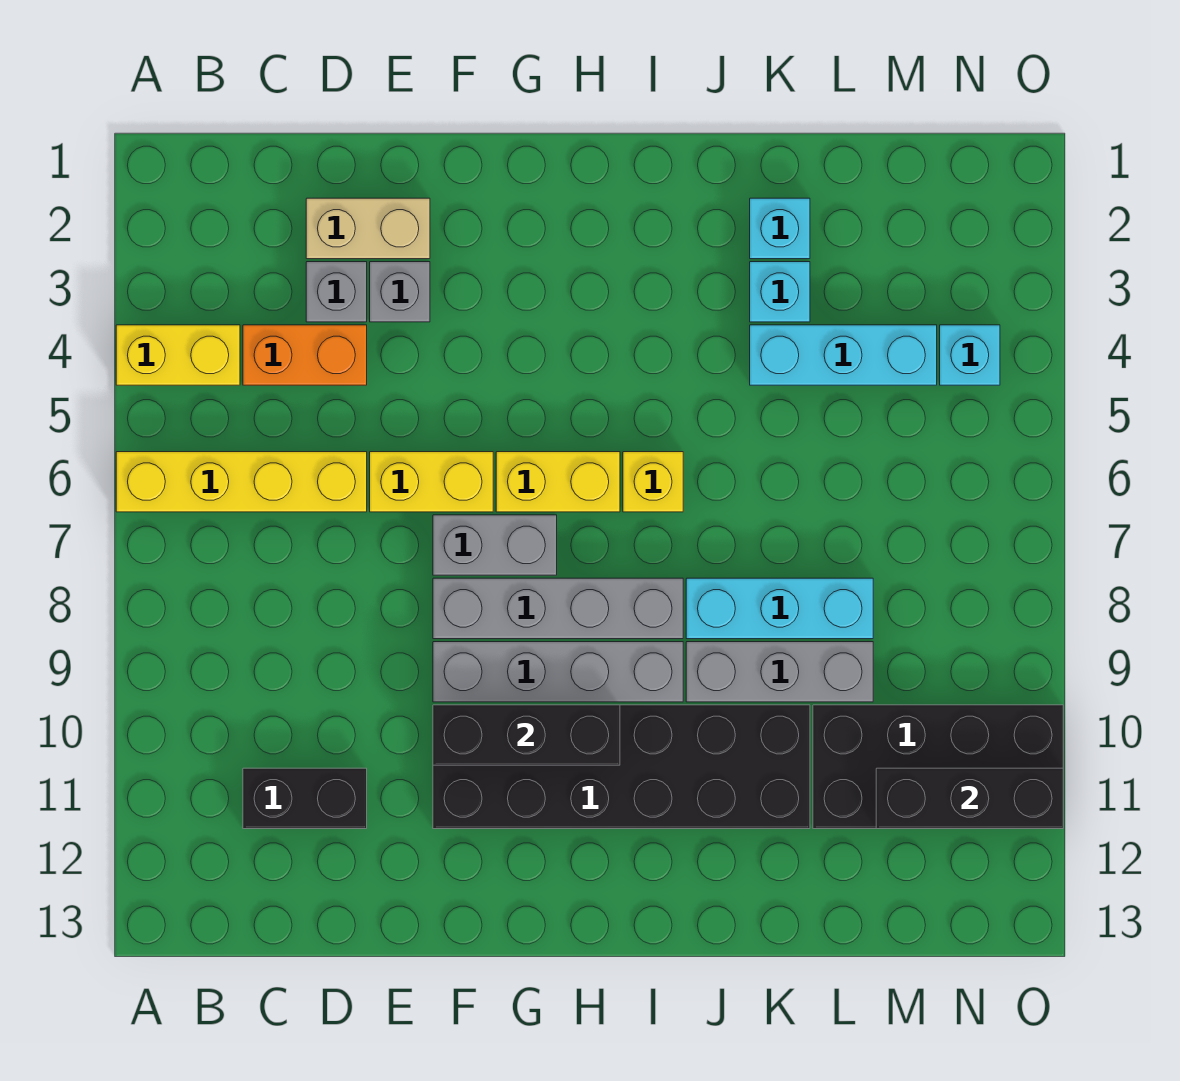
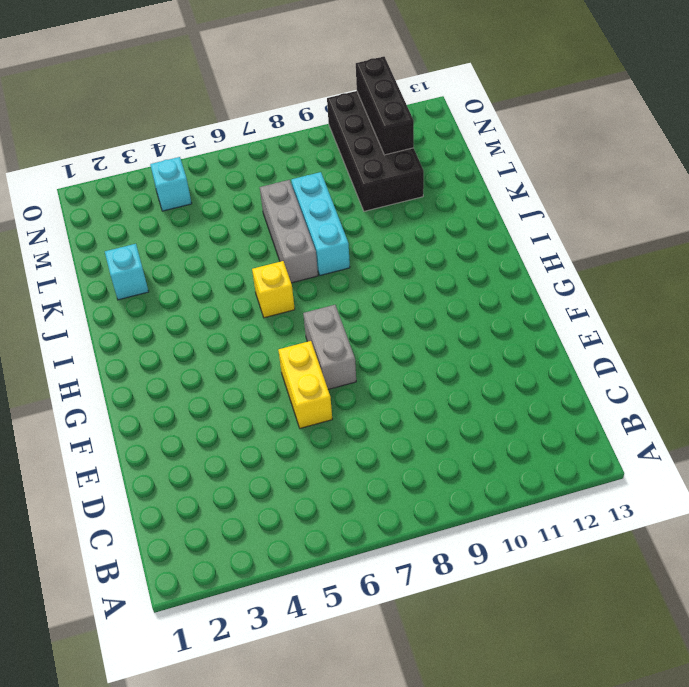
grey brick J7:L7 level 1 -> grey brick J9:L9 level 1
none -> yellow brick A4:B4 level 1
none -> yellow brick A6:D6 level 1
none -> orange brick C4:D4 level 1

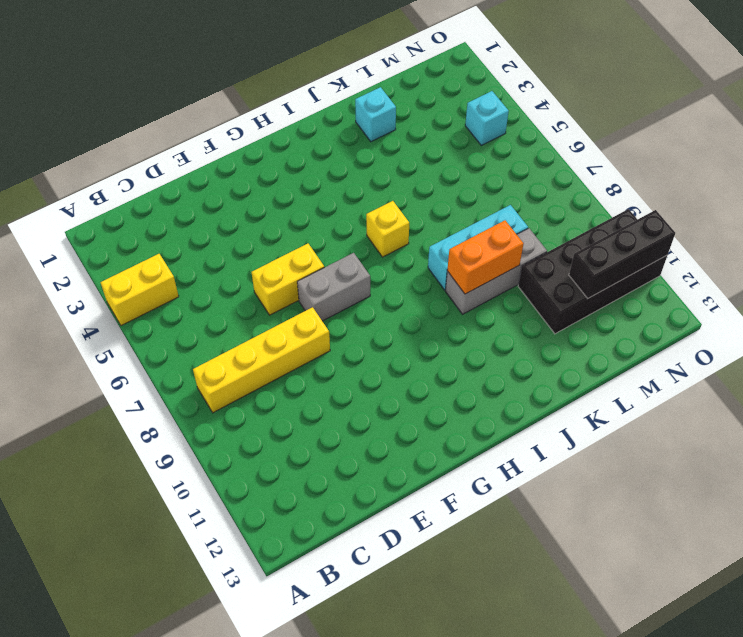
yellow brick B8:E8 level 1 -> yellow brick A6:D6 level 1
orange brick J9:K9 level 2 -> orange brick C4:D4 level 1
none -> black brick C11:D11 level 1
none -> tan brick D2:E2 level 1
none -> grey brick D3 level 1

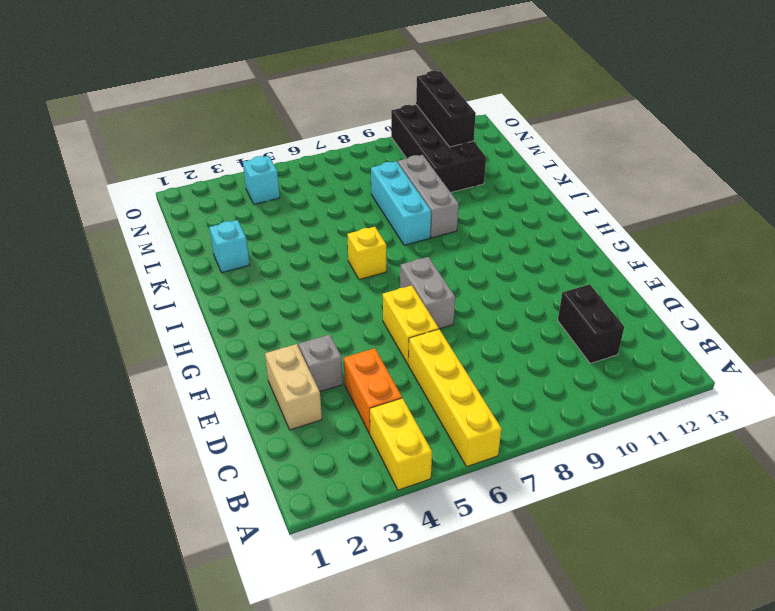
none -> grey brick D3 level 1
none -> grey brick F8:I8 level 1
none -> grey brick F9:I9 level 1

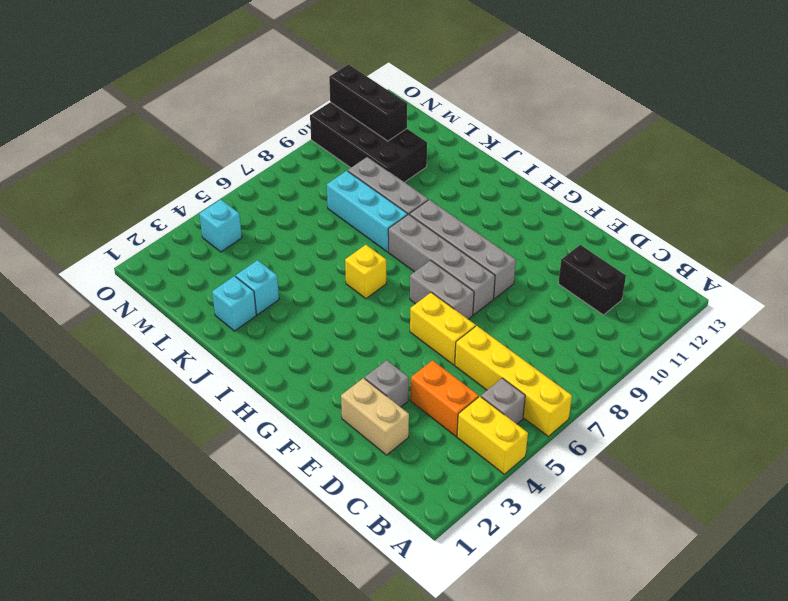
grey brick B5 level 1 -> grey brick D3 level 1
none -> black brick F10:K11 level 1
none -> yellow brick G6:H6 level 1
none -> cyan brick K4:M4 level 1

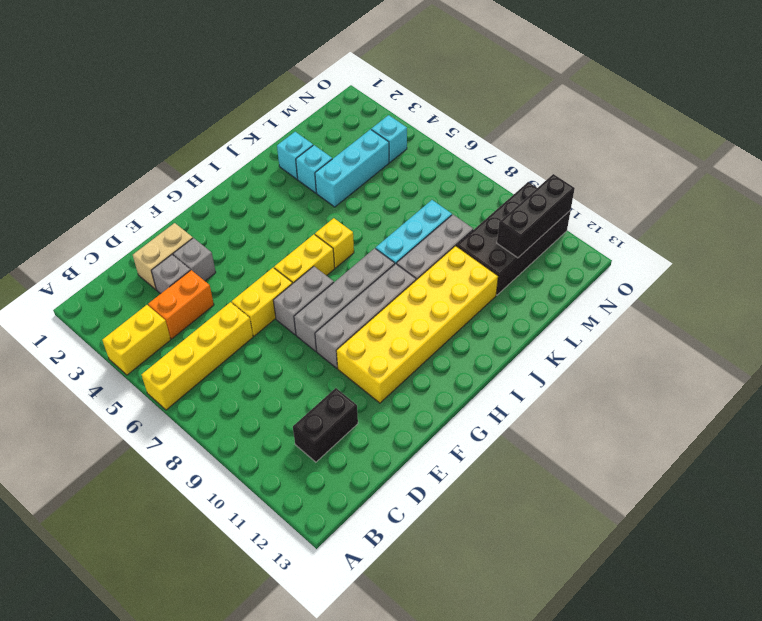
yellow brick F10:K11 level 1 -> black brick F10:K11 level 1
none -> black brick F10:H10 level 2

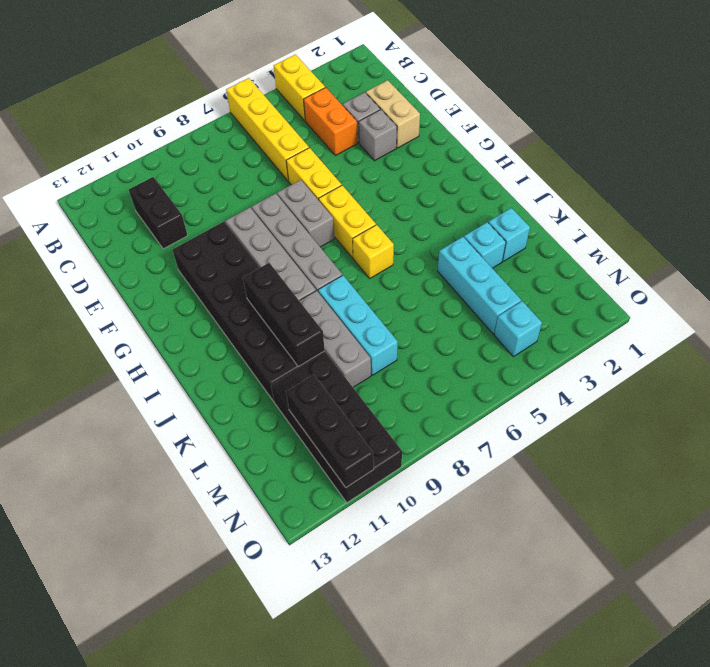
black brick I10:K10 level 2 -> black brick F10:H10 level 2

